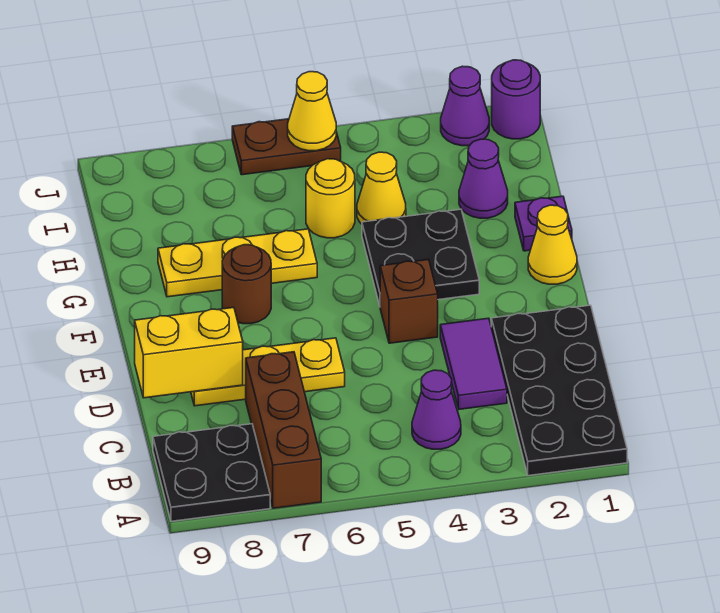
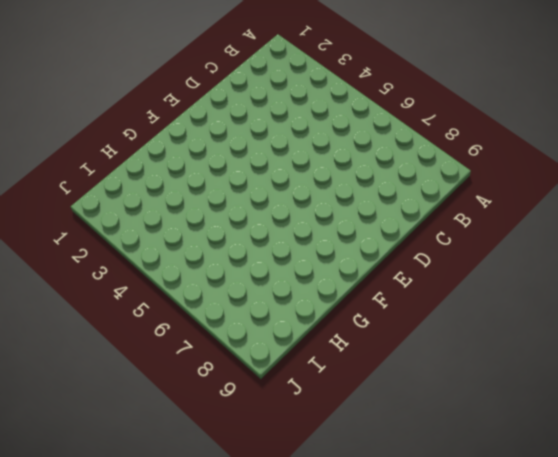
none -> black plate A1:D2 level 1
none -> brown brick A7:C7 level 1
none -> black plate A8:B9 level 1

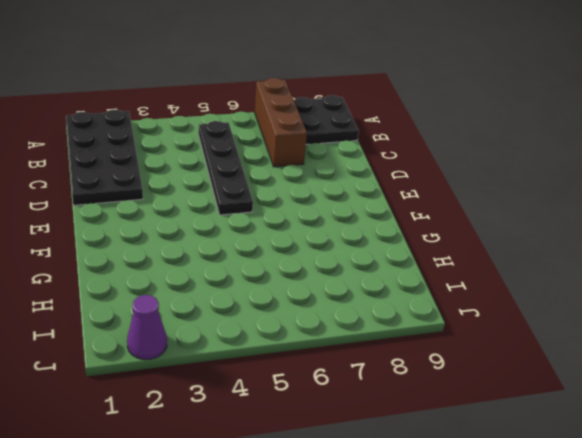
black plate B5:E5 level 1 -> none
none -> purple cone B4 level 1
none -> purple tile C3:D3 level 1
none -> yellow plate D6:D8 level 1

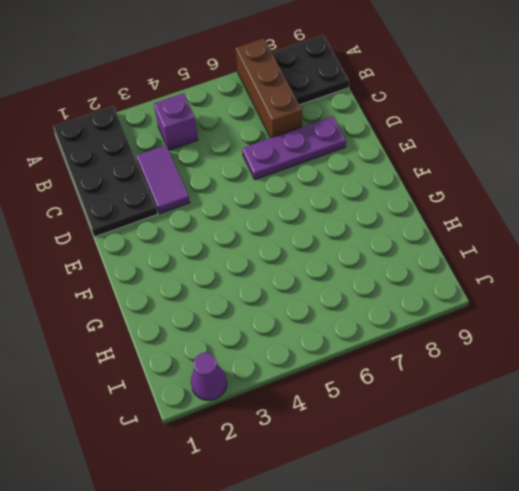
purple brick B4 level 1 -> purple cone B4 level 1
purple plate D6:D8 level 1 -> yellow plate D6:D8 level 1
none -> brown brick E4 level 1
none -> yellow cone F1 level 1
none -> black plate F3:G4 level 1

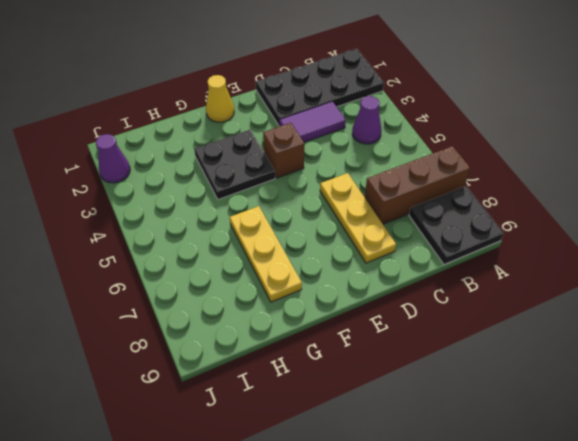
none -> brown round brick F7 level 1
none -> purple plate G1 level 1
none -> purple cone H2 level 1

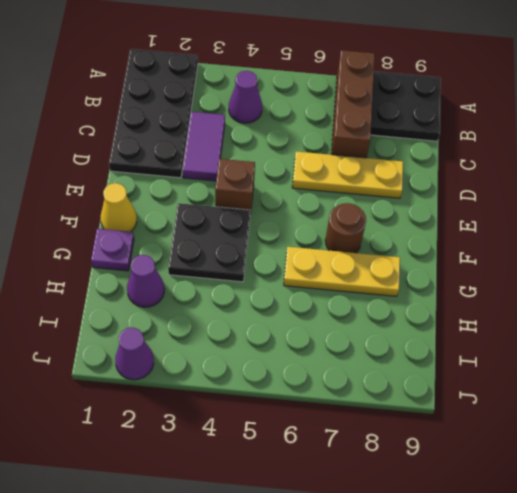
none -> yellow cone H4 level 1
none -> yellow round brick H5 level 1
none -> purple round brick J1 level 1

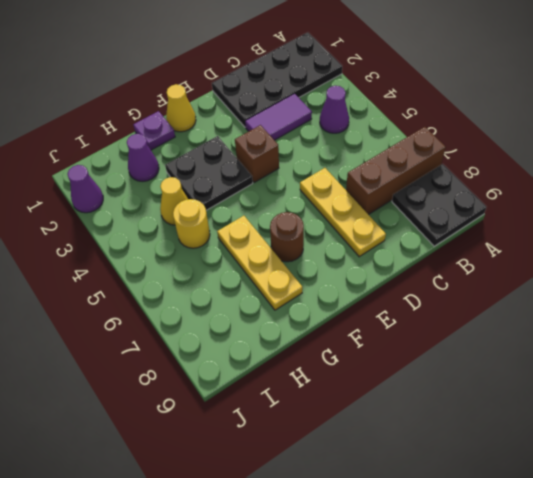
none -> purple round brick J1 level 1
none -> brown plate J5:J6 level 1
none -> yellow brick D8:D9 level 2

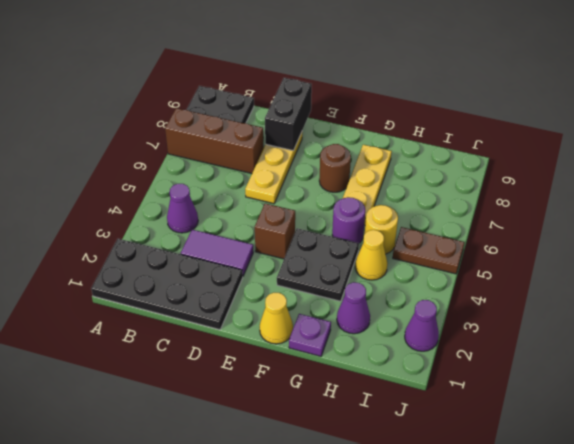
black brick D8:D9 level 2 -> yellow brick D8:D9 level 2
purple round brick G5 level 1 -> purple round brick J1 level 1
brown plate I5:J5 level 1 -> brown plate J5:J6 level 1
none -> yellow cone J5 level 2

